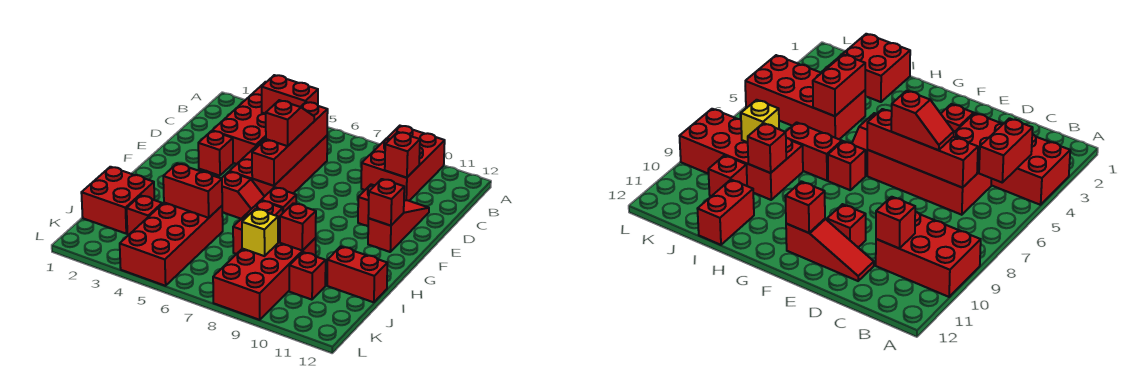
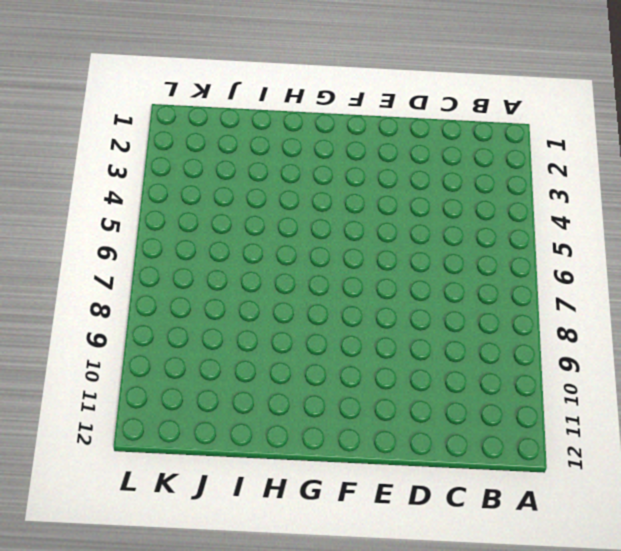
none -> red brick A3:D4 level 1
none -> red brick A9:C10 level 1
none -> red brick C5:F6 level 1

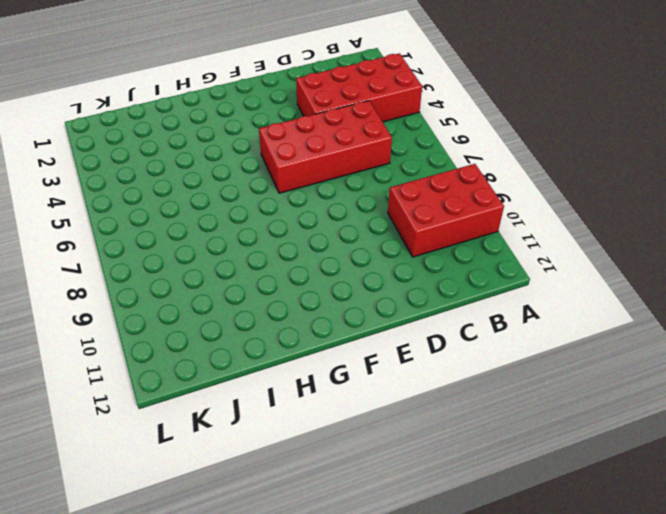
none -> red slope D11:F11 level 1 top F
none -> red brick E3 level 1
none -> red brick E10 level 1

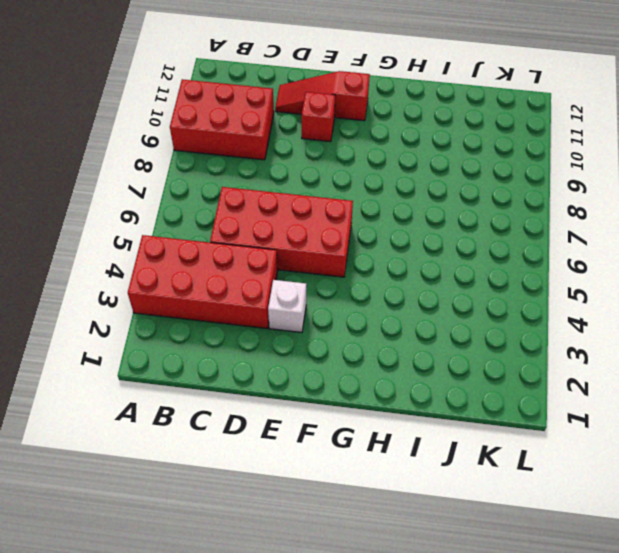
white brick E3 level 1 -> red brick E3 level 1
none -> red slope G5:G6 level 1 top 5
none -> red brick G7 level 1
none -> red brick H7:I7 level 1

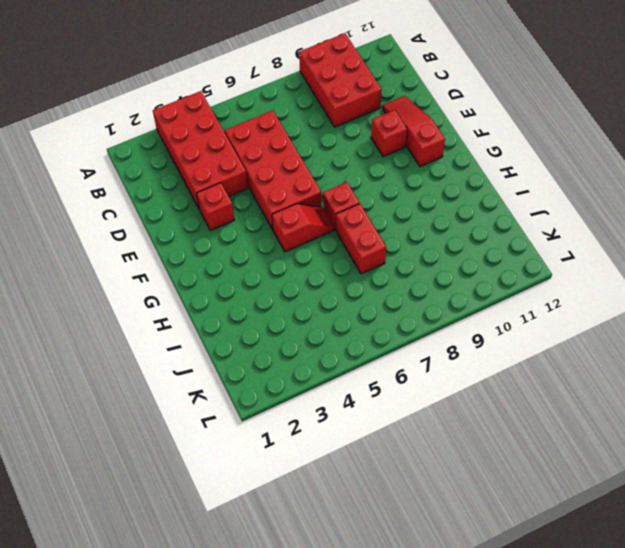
none -> red brick I1:J2 level 1
none -> red brick I4:L5 level 1
none -> red brick I8:L9 level 1

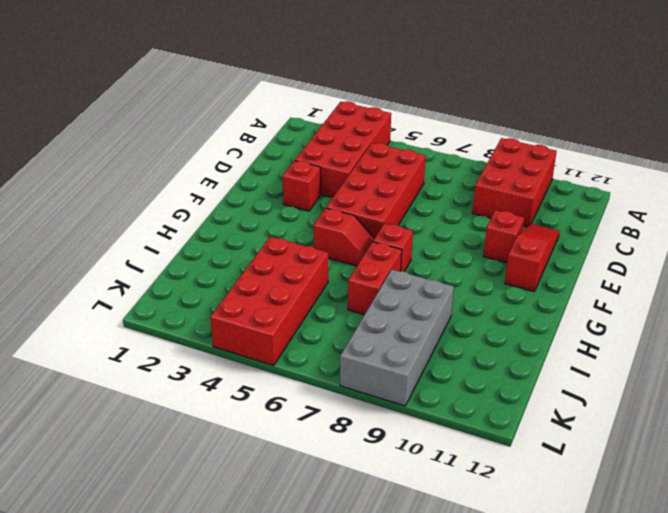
grey brick I8:L9 level 1 -> red brick I8:L9 level 1
none -> red brick I1:J2 level 1
none -> red brick I11:I12 level 1
none -> red brick J3 level 1

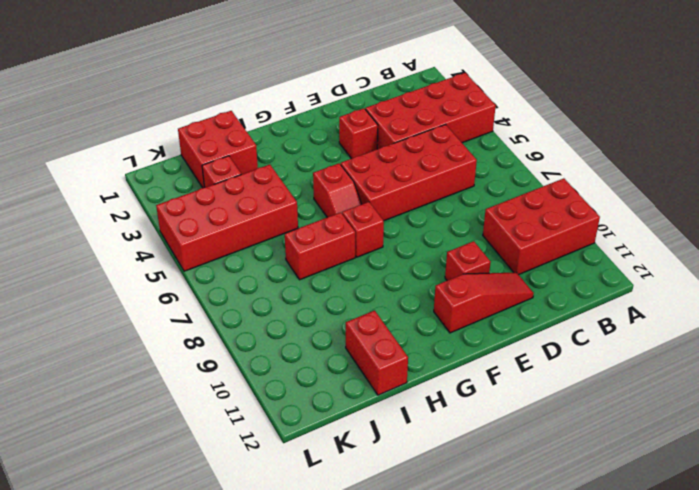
none -> red brick I8:L9 level 1
none -> red brick J10 level 1
none -> red brick B4:B5 level 2

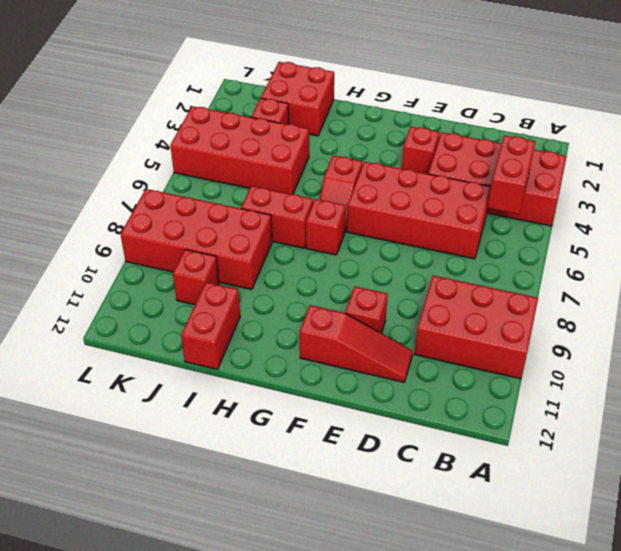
none -> red brick C6:F6 level 2
none -> red brick C10 level 2
none -> red brick F11 level 2

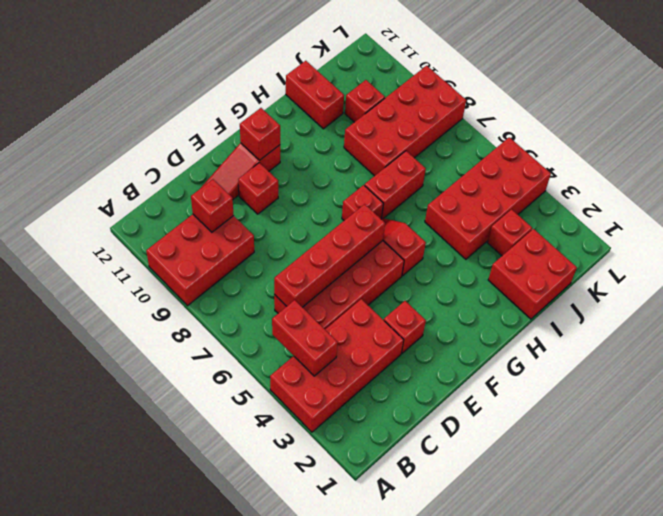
none -> red brick I4:I5 level 2
none -> red brick I9 level 2
none -> yellow brick J8 level 2

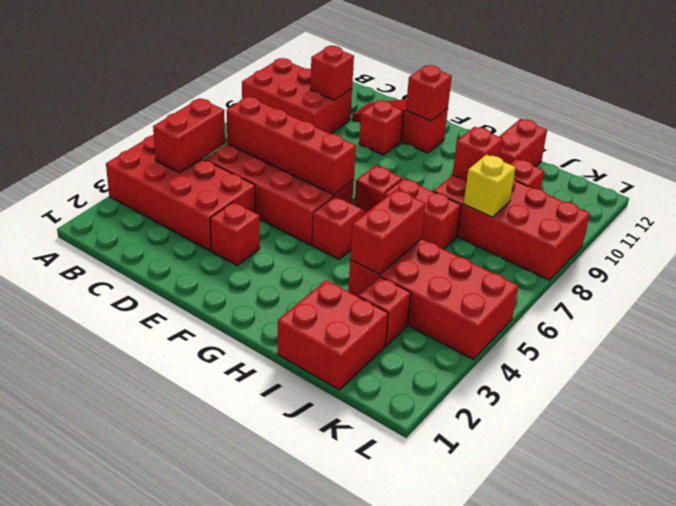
none -> red slope D6:E6 level 3 top E

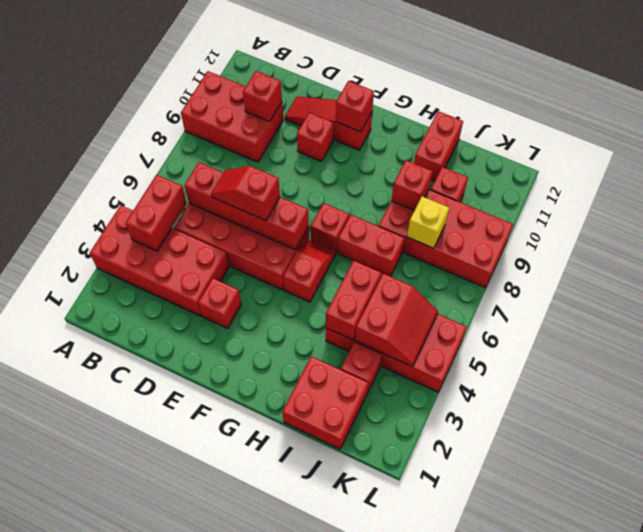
red slope J4:K5 level 2 top J -> none

